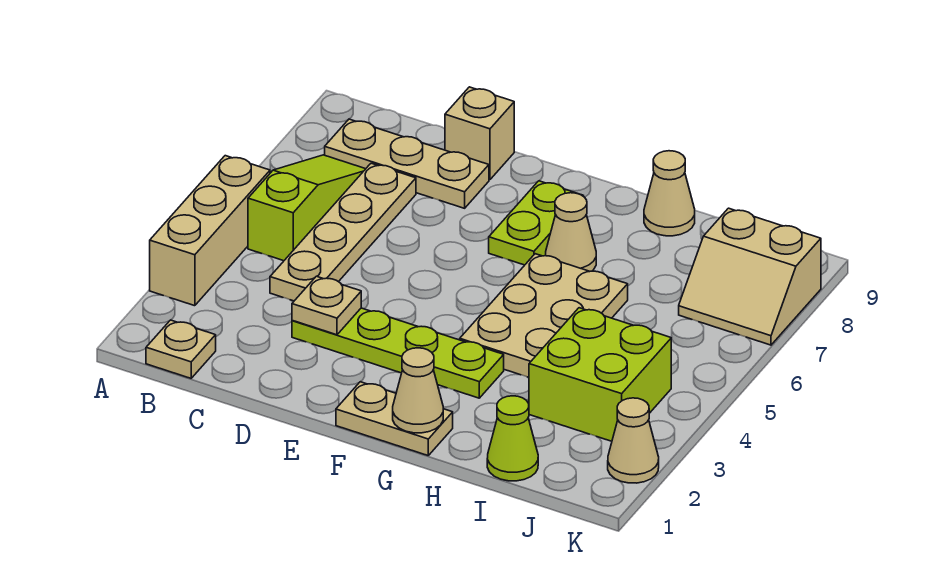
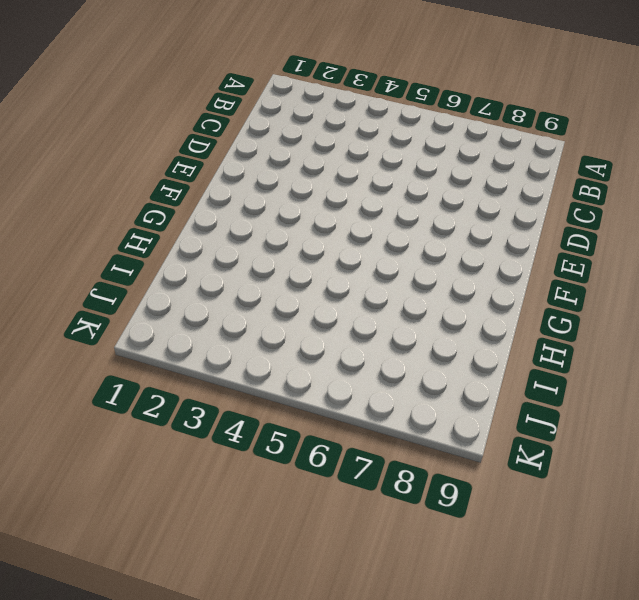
none -> tan brick A3:A5 level 1
none -> tan plate B1 level 1
none -> lime slope B5:B7 level 1 top 5

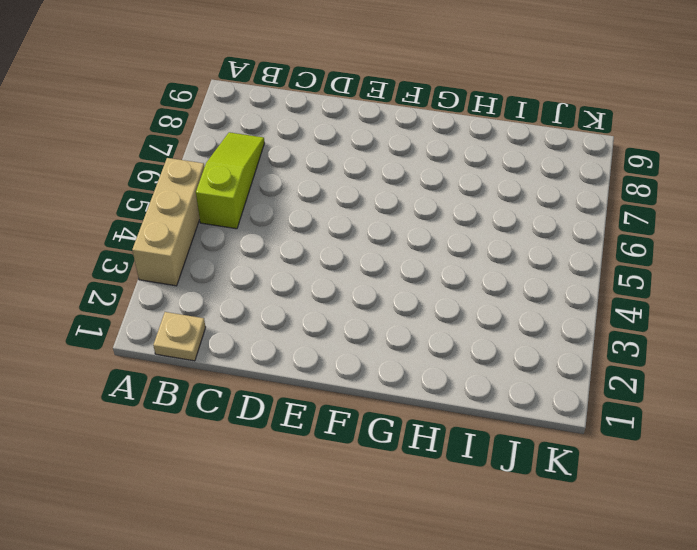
none -> tan plate B8:D8 level 1
none -> tan plate C4:C7 level 1
none -> lime plate D3:G3 level 1

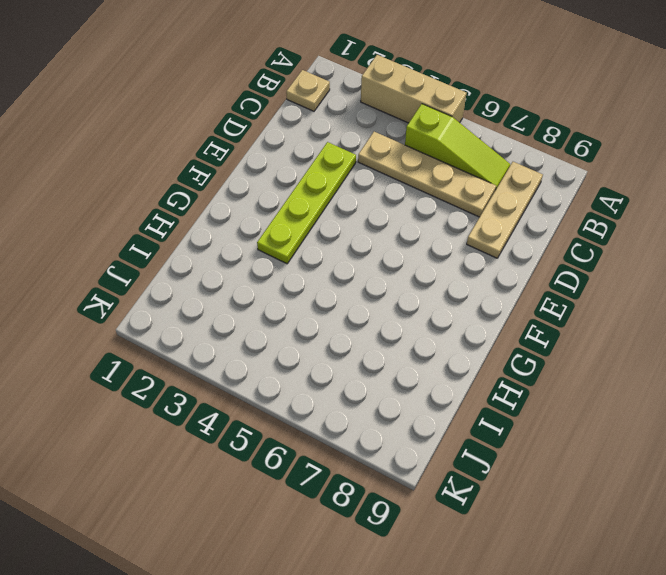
none -> tan brick D9 level 1
none -> tan plate F1:G1 level 1
none -> lime plate F7:F8 level 1

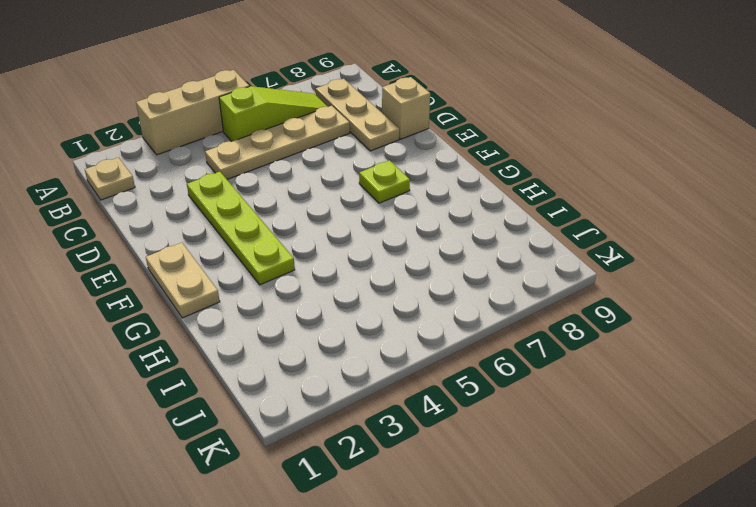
lime plate F7 level 1 -> lime plate F7:F8 level 1
none -> tan plate G4:H6 level 1
none -> tan cone G7 level 1
none -> tan cone H9 level 1

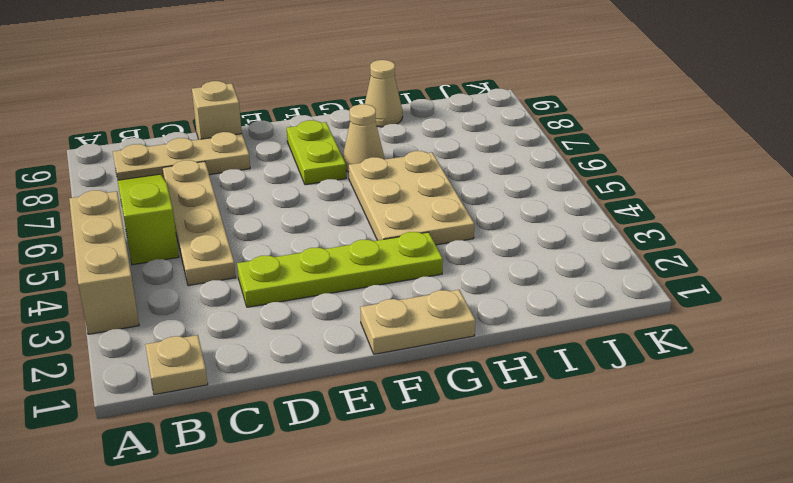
none -> lime cone I1 level 1
none -> lime brick I3:J4 level 1
none -> tan slope J7:K8 level 1 top 8

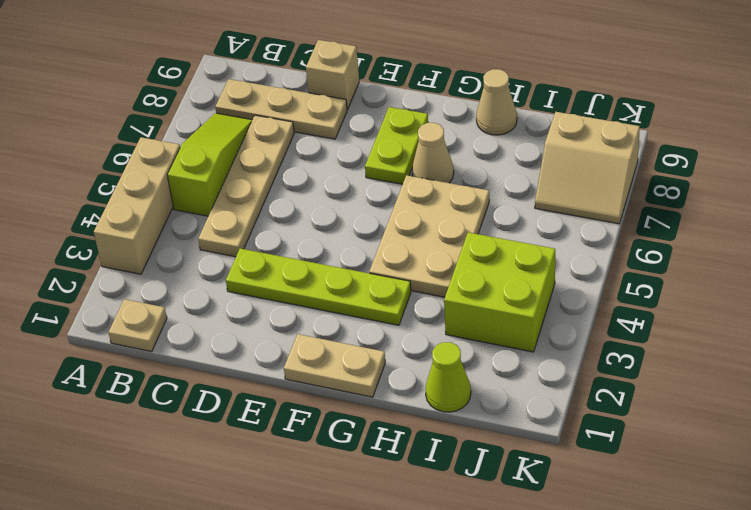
none -> tan cone K2 level 1
none -> tan plate D3 level 2
none -> tan cone G1 level 2

